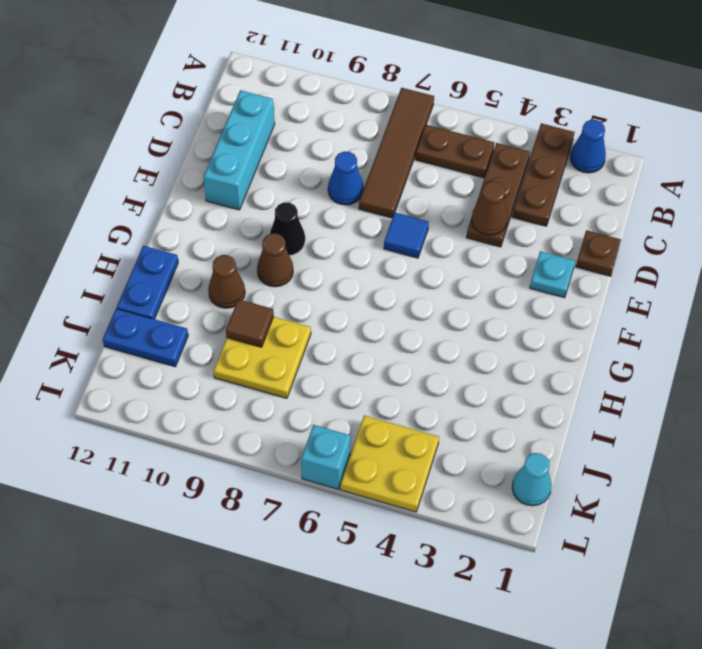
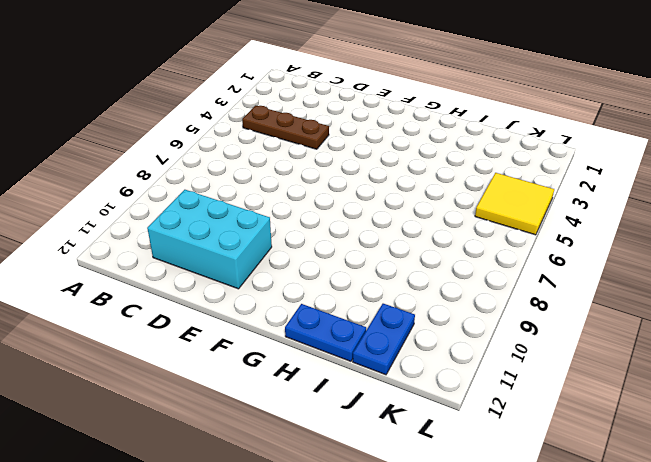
cyan brick C10:E11 level 1 -> cyan brick C11:E11 level 1
yellow tile K4:L5 level 1 -> yellow plate K4:L5 level 1
none -> blue cone A2 level 1
none -> brown plate A3:C3 level 1
none -> brown tile A7:D7 level 1

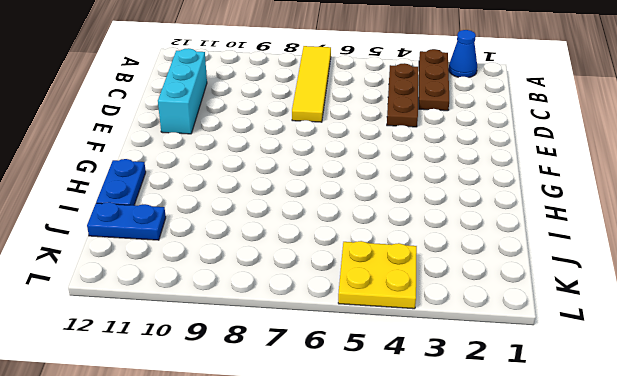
yellow tile A7:D7 level 1 -> brown tile A7:D7 level 1
none -> brown plate B5:B6 level 1
none -> brown plate D1 level 1
none -> blue cone D8 level 1

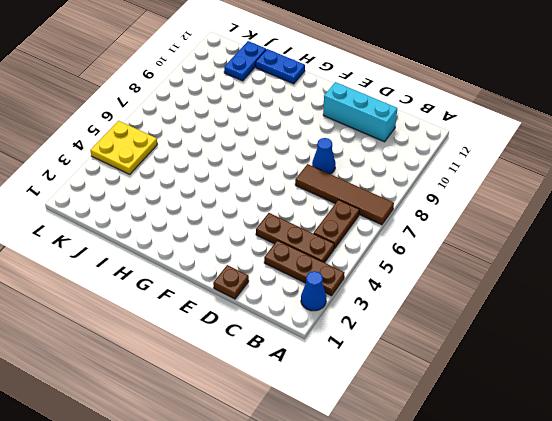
none -> cyan plate E2 level 1
none -> blue tile E6 level 1
none -> black cone F9 level 1

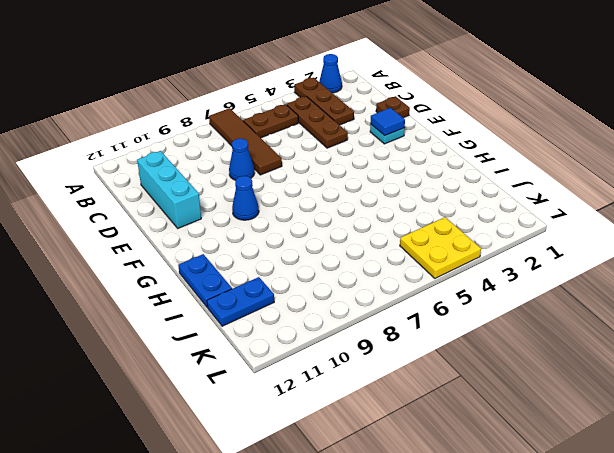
blue tile E2 level 2 -> blue tile E6 level 1
blue cone F9 level 1 -> black cone F9 level 1
none -> brown cone G9 level 1
none -> brown cone H10 level 1
none -> yellow plate I8:J9 level 1

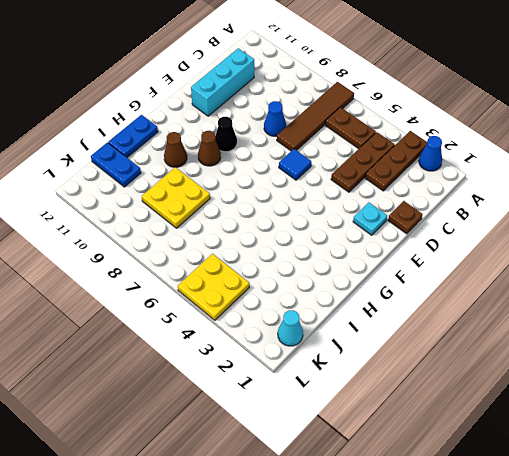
none -> cyan brick L6 level 1
none -> brown cone D4 level 2
none -> brown tile I9 level 2

